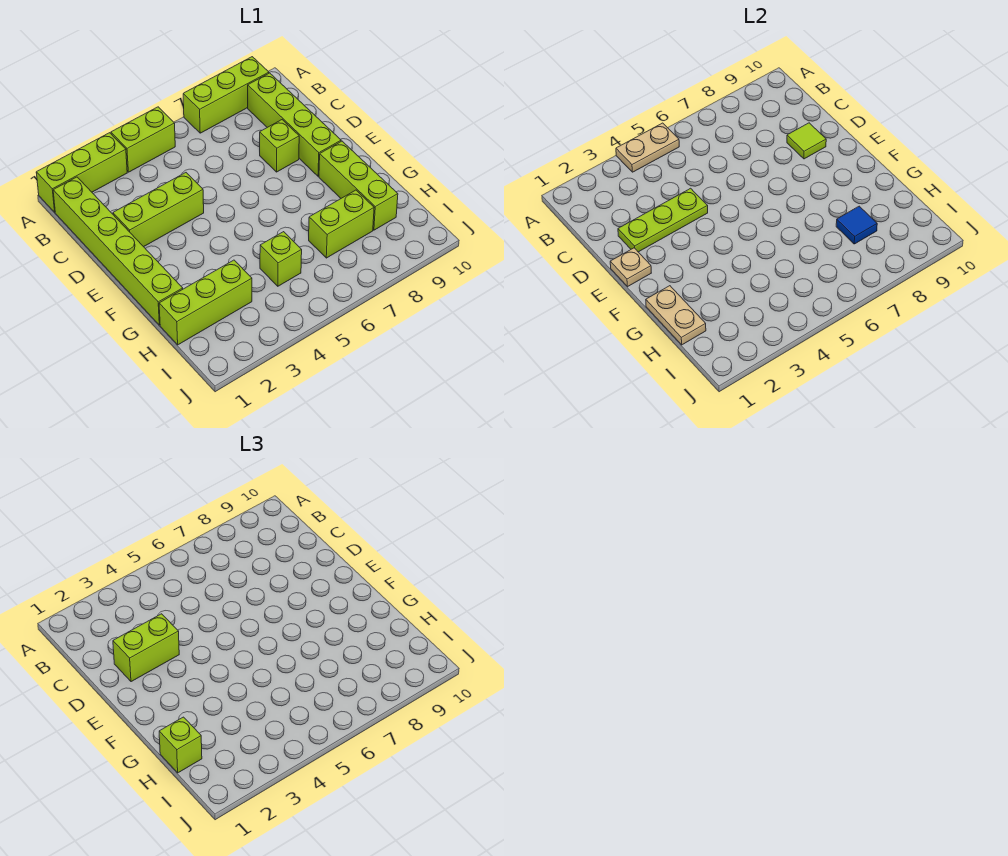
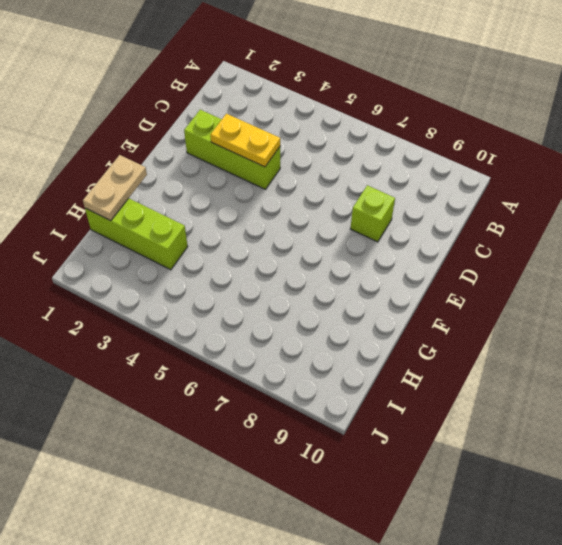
yellow plate D3:D4 level 2 -> lime plate D2:D4 level 2
none -> lime brick A1:A3 level 1
none -> lime brick A4:A5 level 1
none -> lime brick A7:A9 level 1

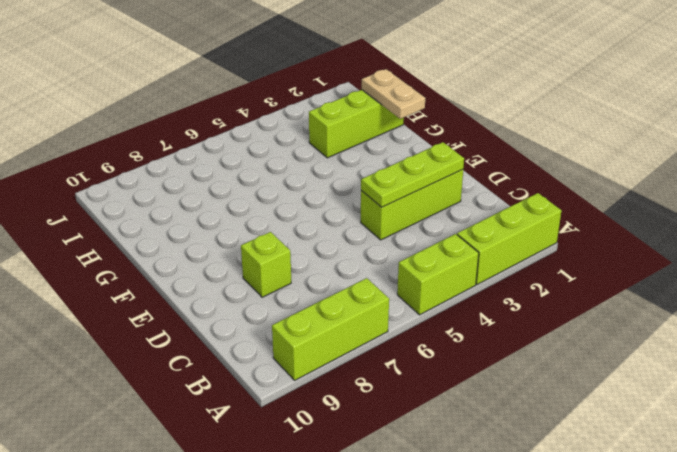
none -> lime brick B1:G1 level 1
none -> lime brick B9:E9 level 1
none -> lime brick F9:H9 level 1

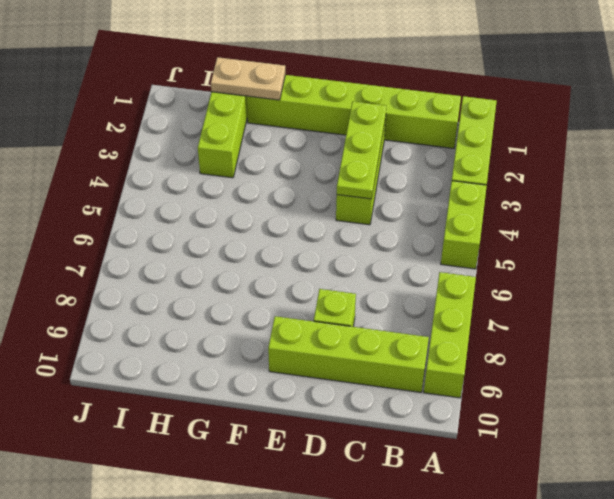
none -> lime brick F9:H9 level 1
none -> lime brick H5 level 1
none -> lime brick H7:H8 level 1

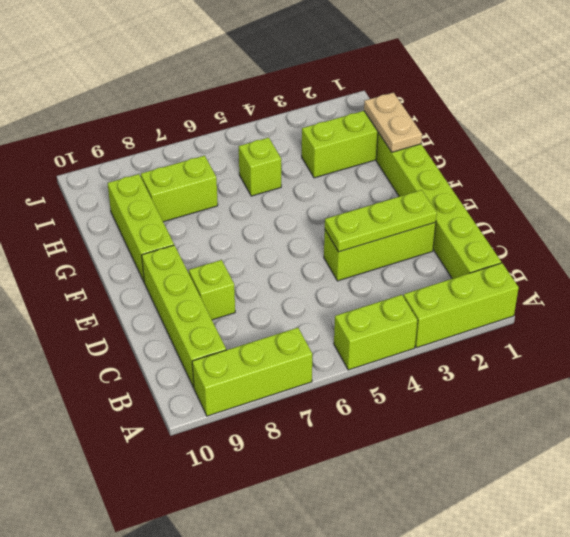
none -> tan plate A4:A5 level 2
none -> lime tile D9 level 2
none -> tan plate E1 level 2

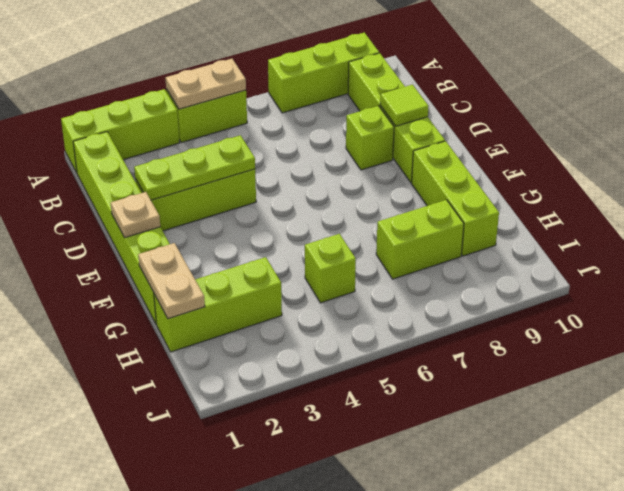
none -> blue tile H8 level 2
none -> lime brick D2:D3 level 3
none -> lime brick H1 level 3

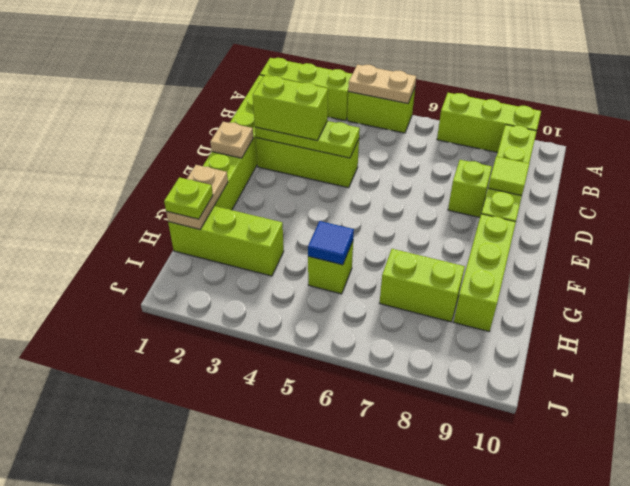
lime plate H1 level 3 -> lime brick H1 level 3
blue tile H5 level 2 -> blue tile H8 level 2

